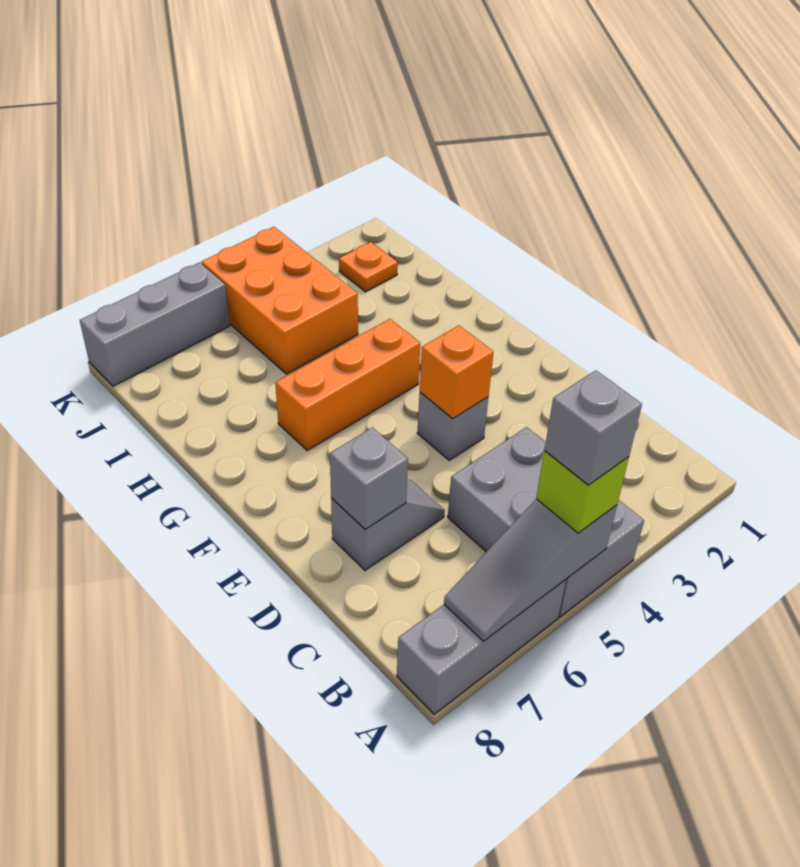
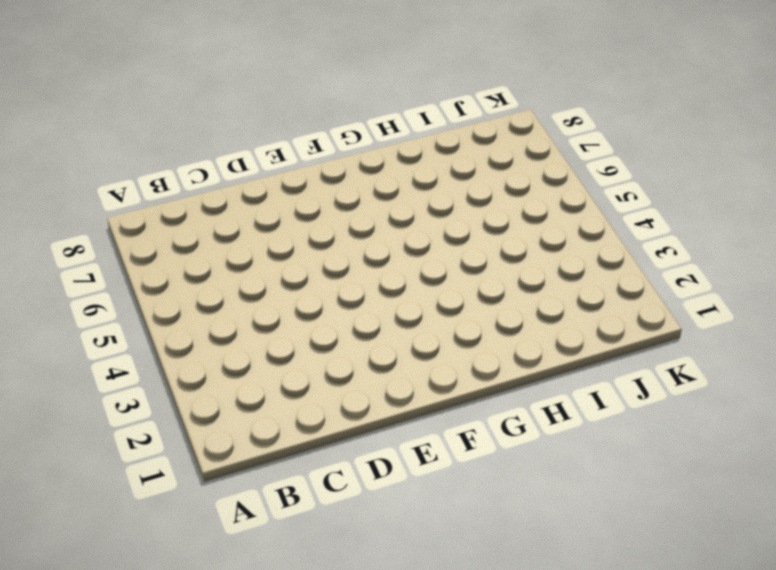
none -> grey brick A4:C5 level 1
none -> grey brick A6:A8 level 1
none -> grey slope D6:D7 level 1 top 7

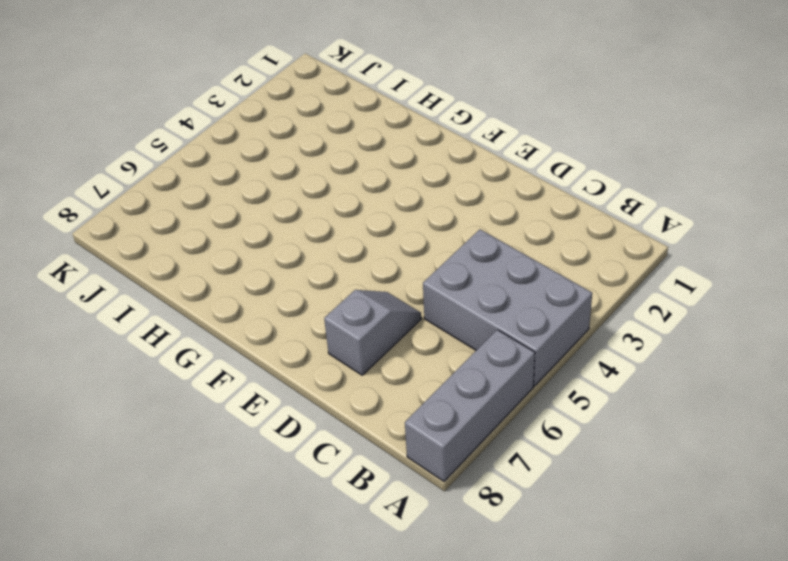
none -> grey brick E4 level 1
none -> orange brick G4:G6 level 1
none -> orange brick I4:K5 level 1

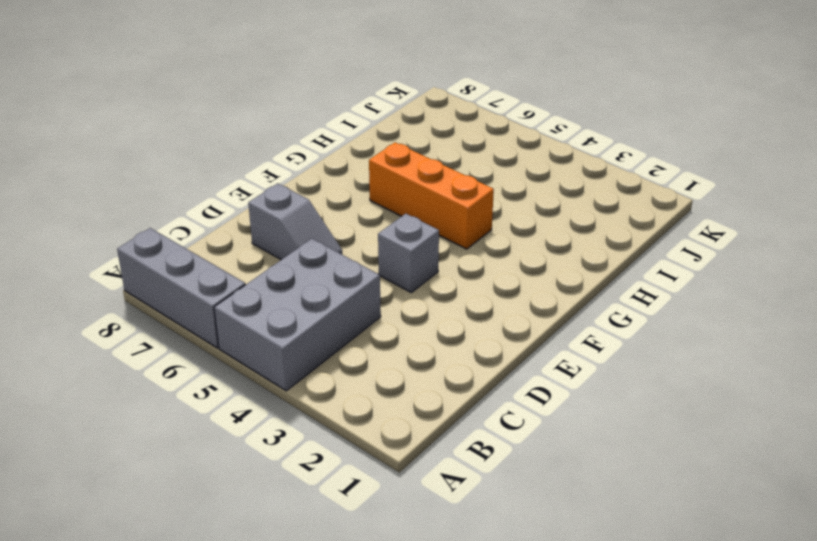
none -> orange brick I4:K5 level 1
none -> orange plate J2 level 1
none -> grey brick K6:K8 level 1

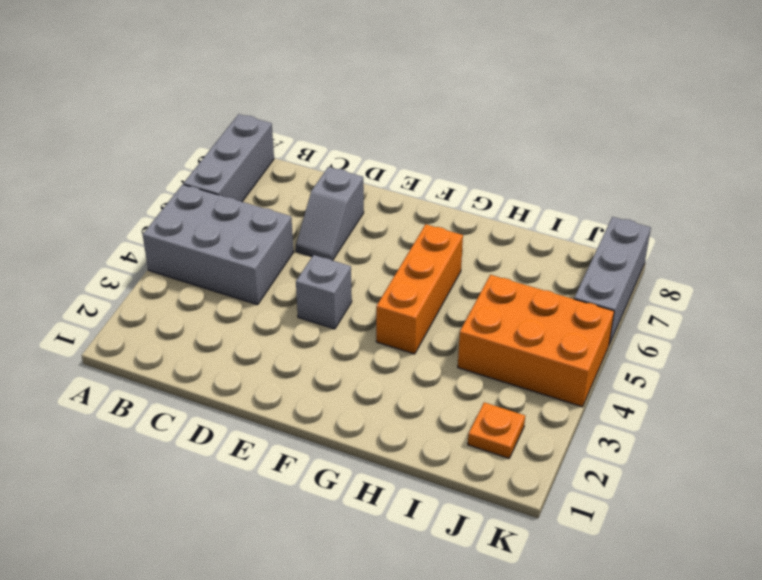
none -> grey slope A5:A7 level 2 top 5
none -> grey brick D7 level 2
none -> orange brick E4 level 2

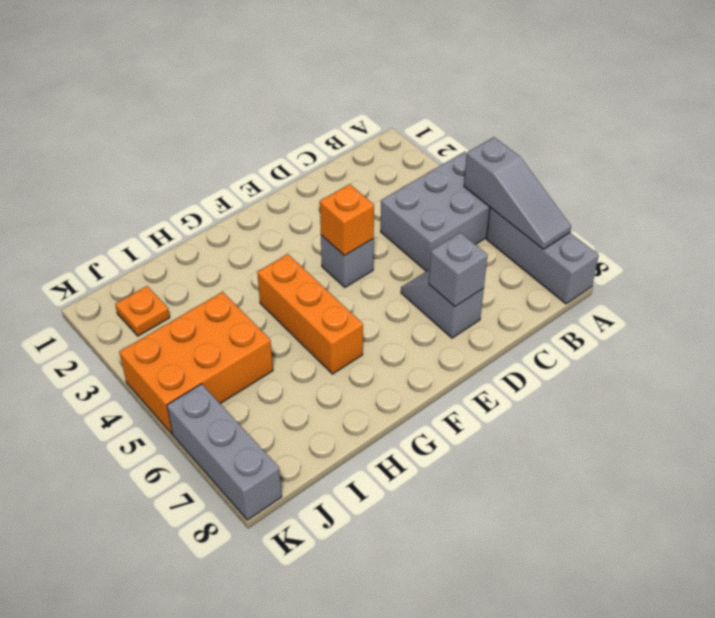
none -> lime brick A5 level 3
none -> grey brick A5 level 4

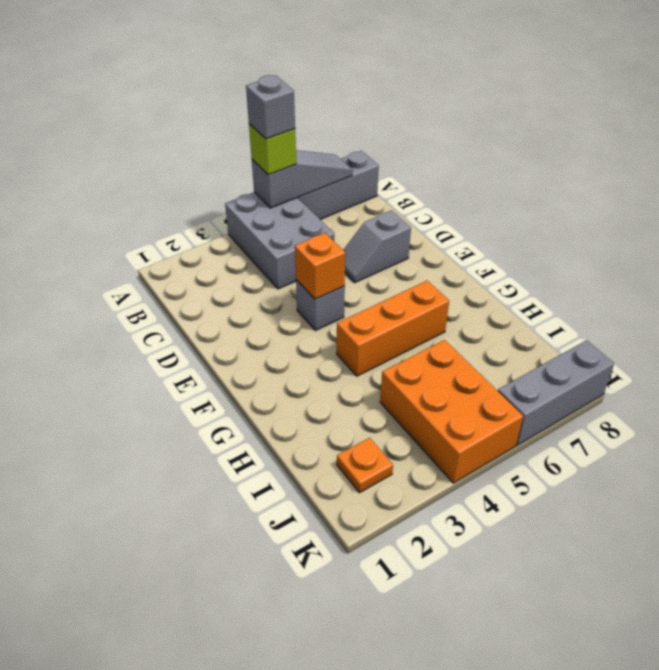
none -> grey brick D7 level 2

